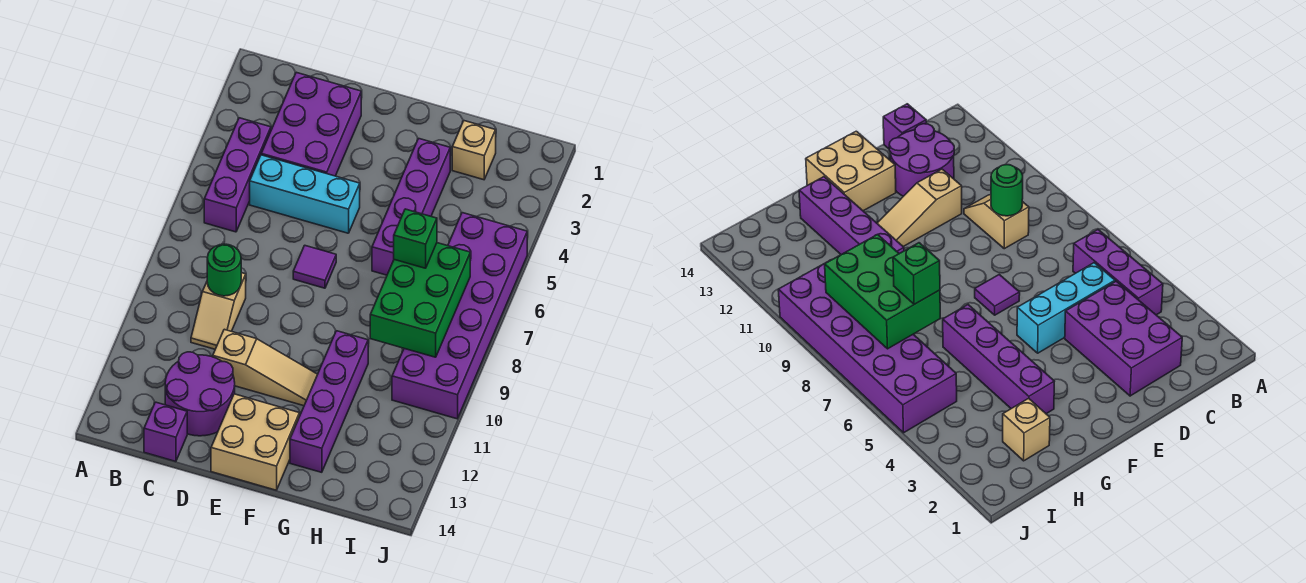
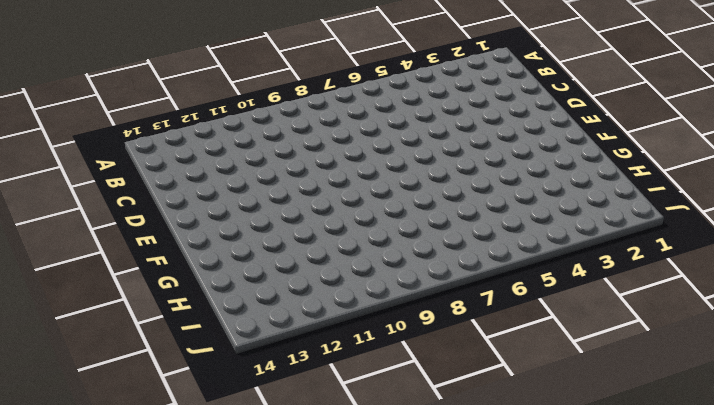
none -> purple brick B4:B6 level 1
none -> purple brick C2:D4 level 1
none -> cyan brick C5:E5 level 1

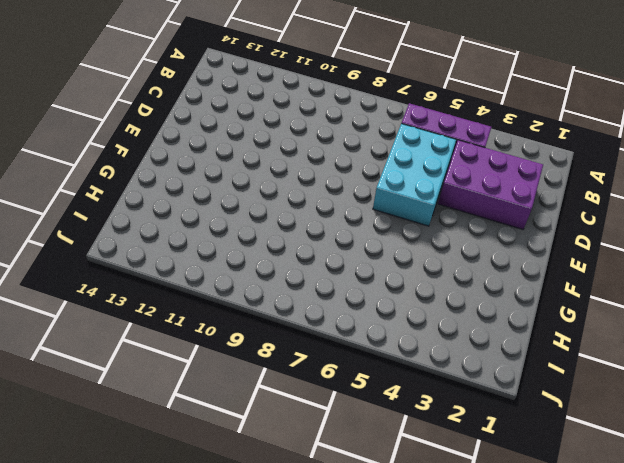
cyan brick C5:E6 level 1 -> cyan brick C5:E5 level 1
none -> tan slope C9:C10 level 1 top 9
none -> purple round brick C12:D13 level 1
none -> purple brick C14 level 1

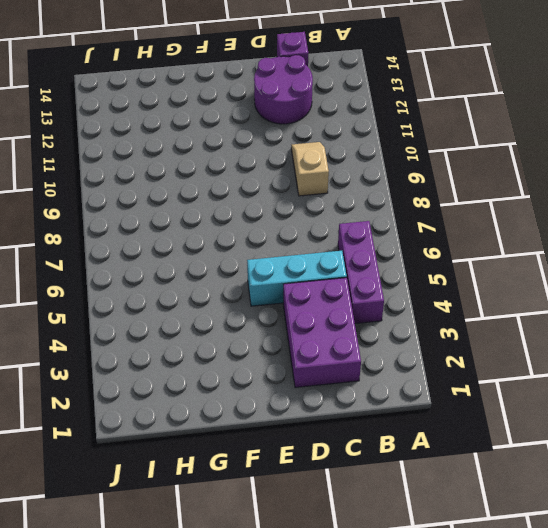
none -> tan slope D11:F11 level 1 top D
none -> purple tile E7 level 1
none -> tan brick E13:F14 level 1

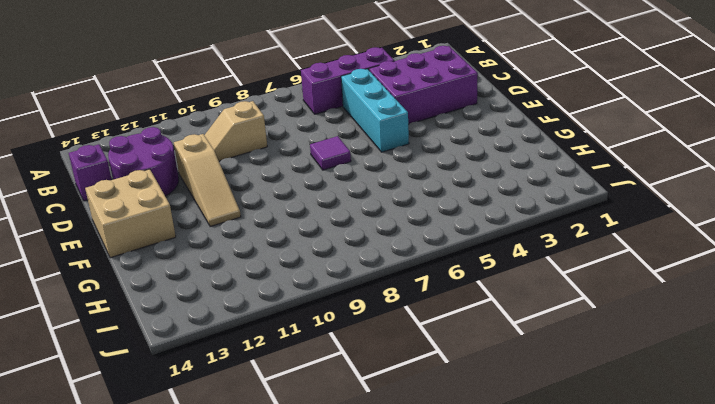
none -> purple brick G3:G6 level 1
none -> purple brick G10:G13 level 1
none -> tan brick H2 level 1

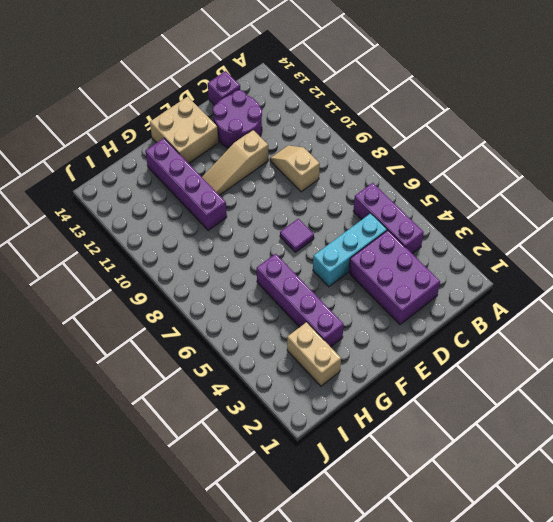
tan brick H2:H3 level 1 -> tan brick H2 level 1
none -> purple brick I5:J10 level 1
none -> green round brick C9 level 2
none -> green brick H7:I9 level 2

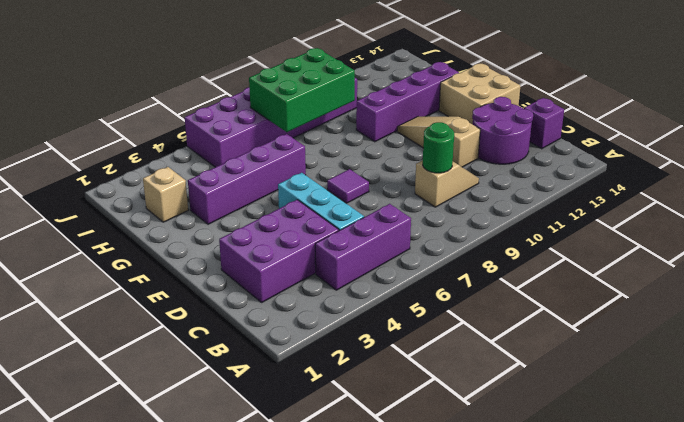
none -> green brick H7 level 3

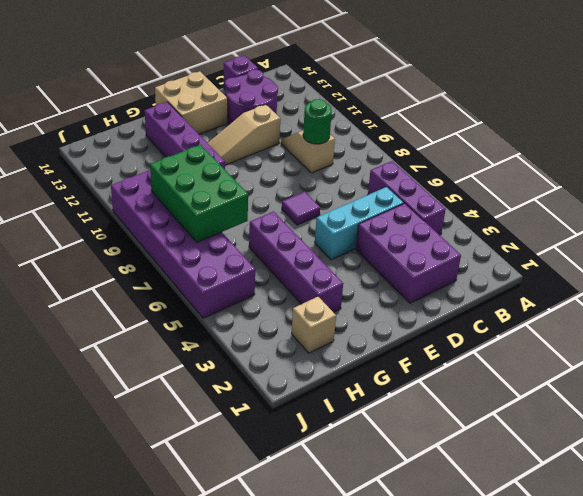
none -> green brick H7 level 3

